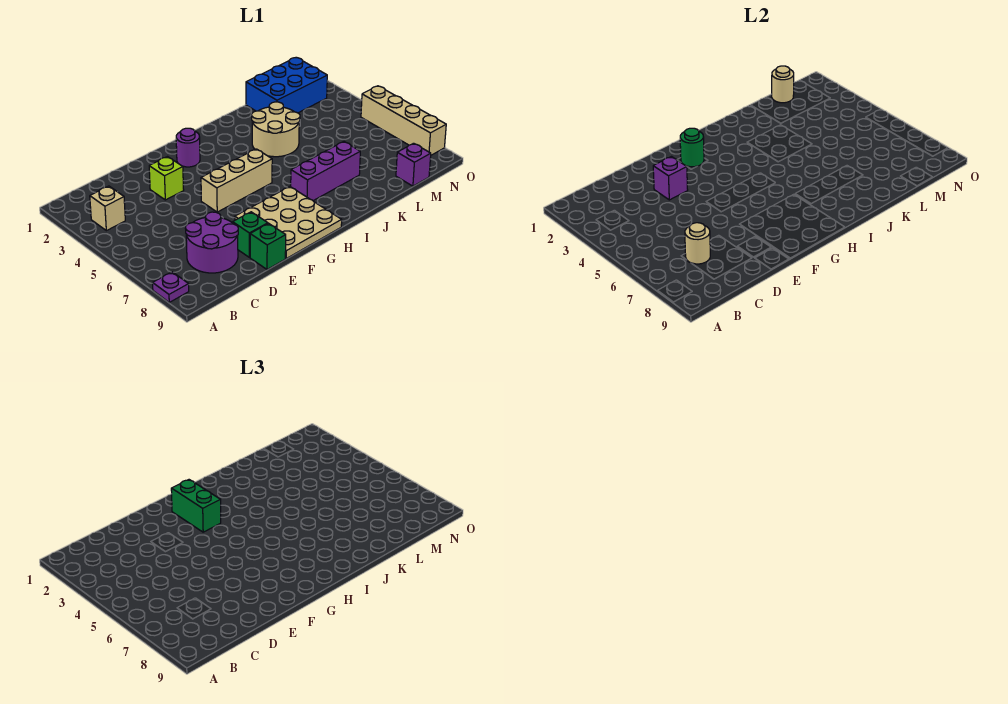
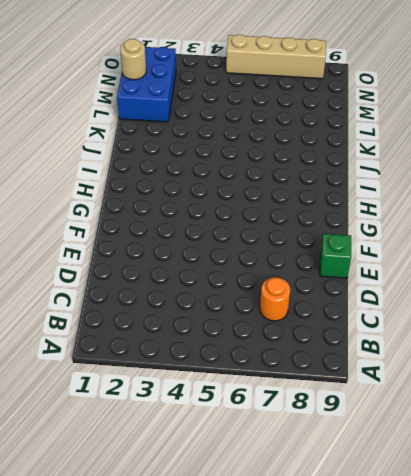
orange round brick C7 level 1 -> purple round brick C7:D8 level 1
none -> purple plate A8 level 1
none -> tan brick B3 level 1
none -> lime brick E3 level 1

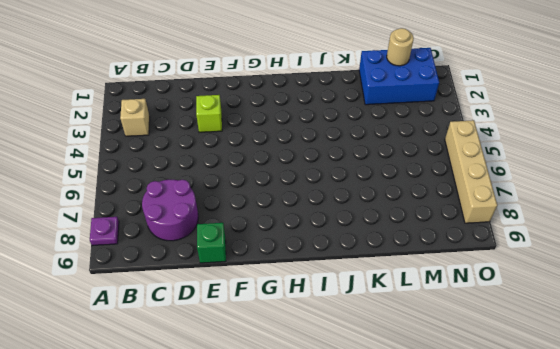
none -> green brick E8 level 1
none -> tan brick F5:H5 level 1
none -> tan plate F7:H9 level 1

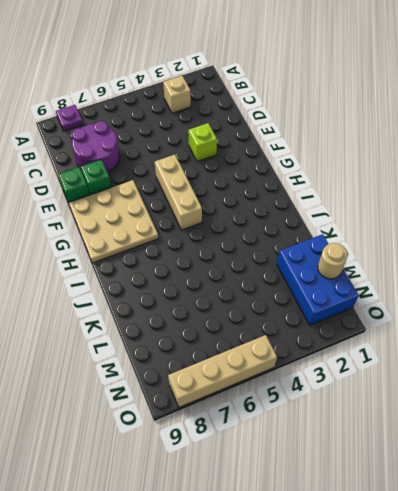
none -> purple round brick G2 level 1
none -> purple brick I7:K7 level 1
none -> tan round brick J3:K4 level 1

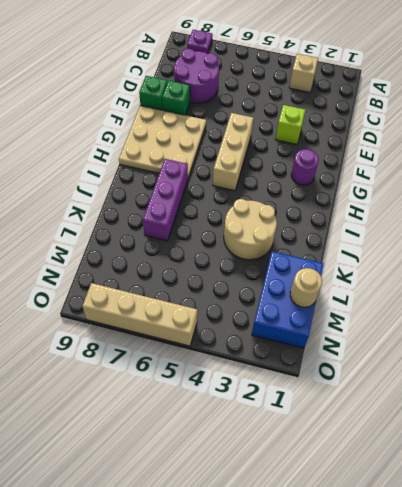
none -> purple brick M9 level 1
none -> tan round brick C7 level 2
none -> purple brick E3 level 2

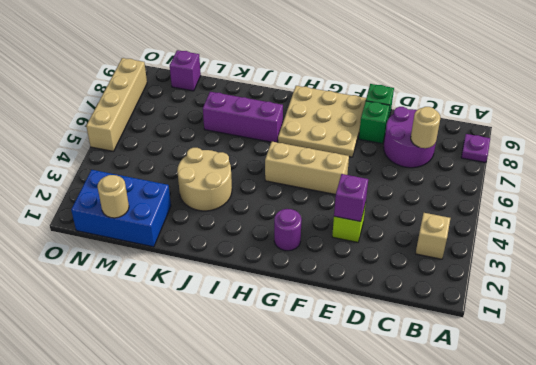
none -> green round brick G2 level 2
none -> green brick G2:G3 level 3

